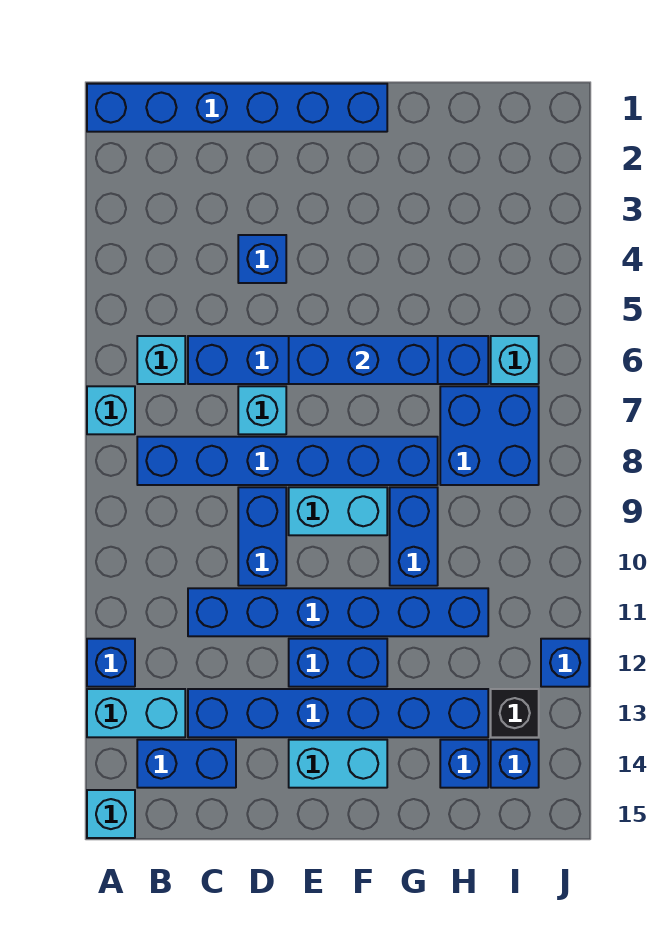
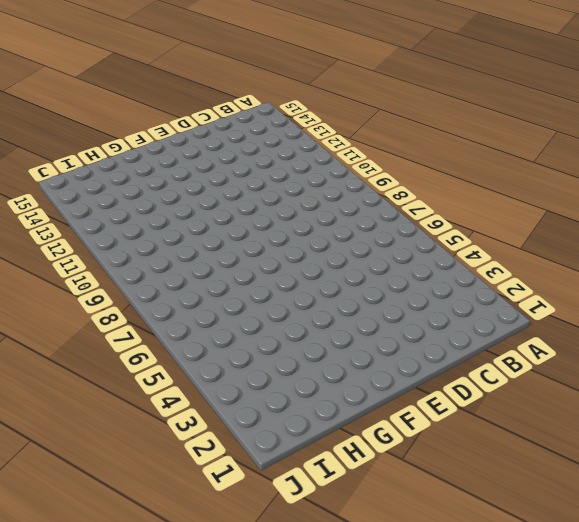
none -> blue brick A1:F1 level 1
none -> cyan brick A7 level 1
none -> blue brick A12 level 1

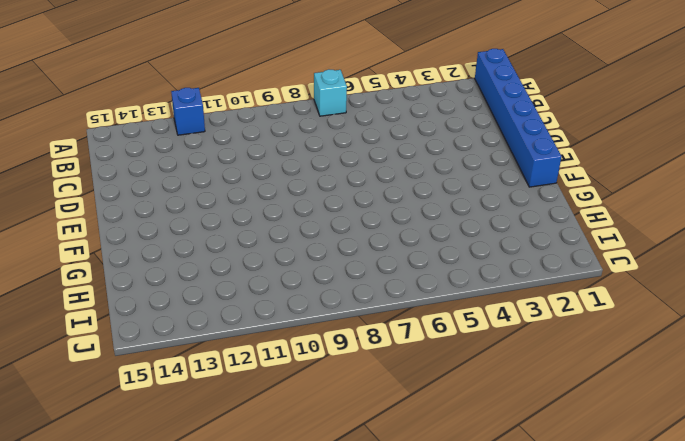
none -> cyan brick A13:B13 level 1
none -> cyan brick A15 level 1
none -> cyan brick B6 level 1

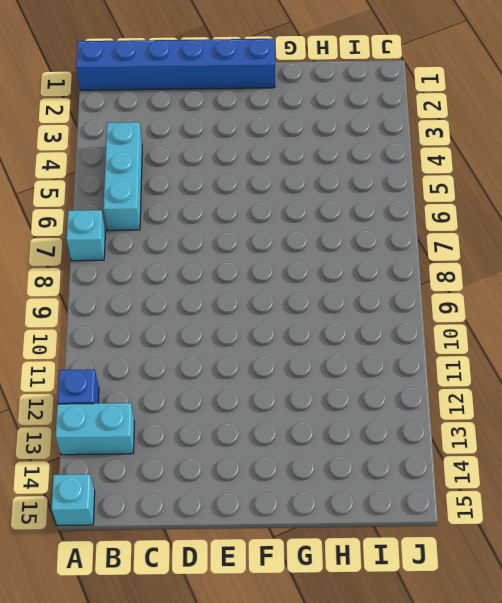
cyan brick B4:B6 level 1 -> cyan brick B6 level 1
none -> blue brick B8:G8 level 1
none -> blue brick B14:C14 level 1
none -> blue brick C6:H6 level 1

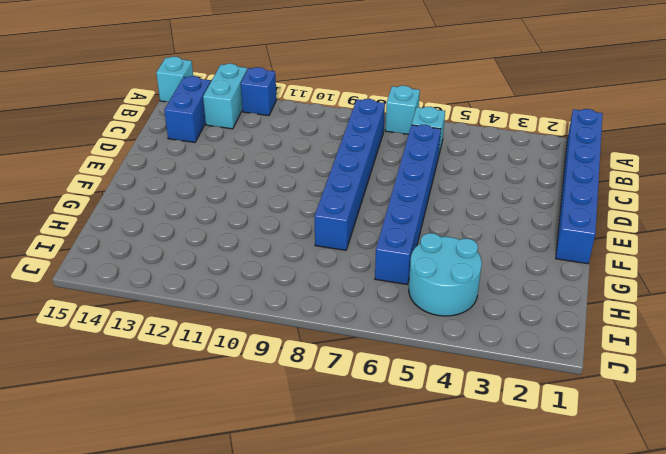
cyan round brick H4:I5 level 1 -> none
none -> blue brick C11:H11 level 1
none -> blue brick C13:H13 level 1
none -> blue brick D4 level 1

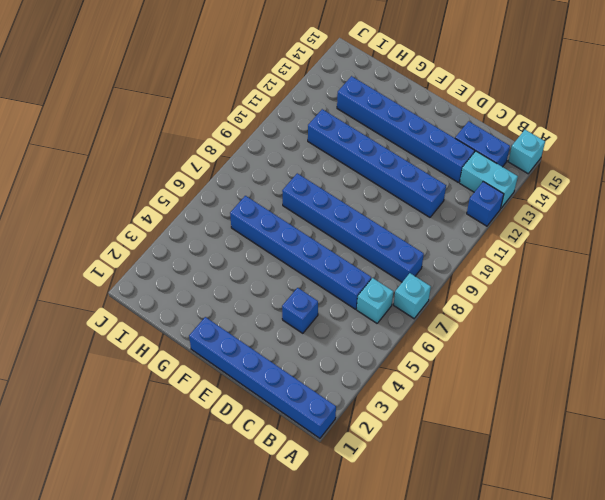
none -> cyan brick D7 level 1
none -> blue brick D9:D10 level 1
none -> cyan brick E9:F9 level 1

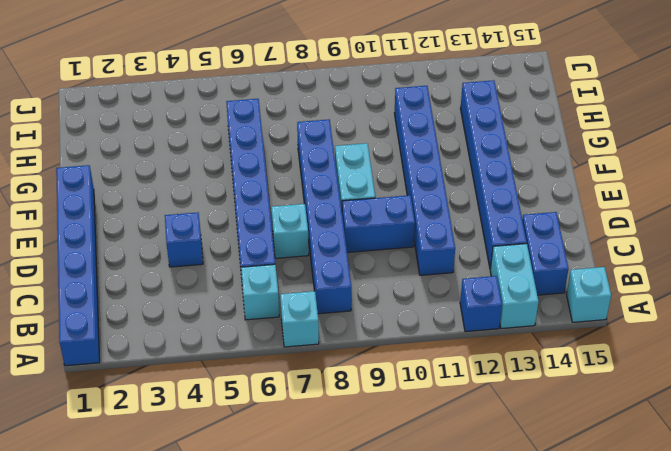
none -> blue brick E12:F12 level 1
none -> cyan brick E14:F14 level 1
none -> blue brick G9:G10 level 1

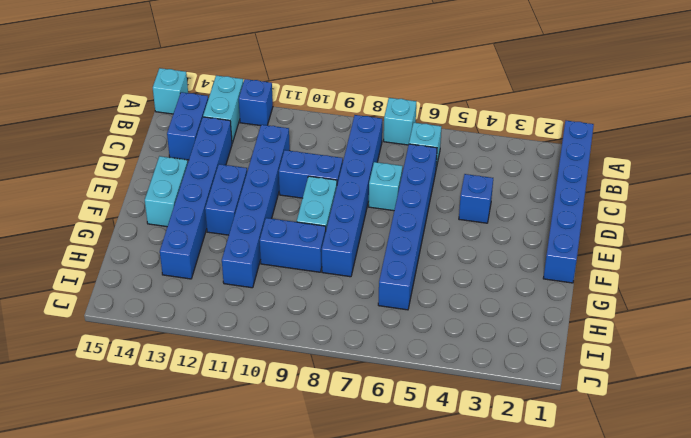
none -> blue brick H7:I8 level 1
none -> blue brick H14 level 1
none -> cyan brick I6 level 1

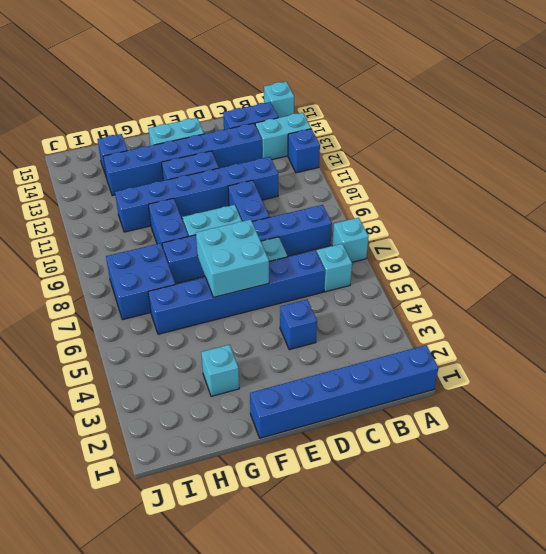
cyan brick E6:F7 level 2 -> blue brick E6:G6 level 2
cyan brick G3 level 1 -> cyan brick I6 level 1
none -> black brick I13 level 1
none -> blue brick I14 level 1
none -> blue brick J12 level 1

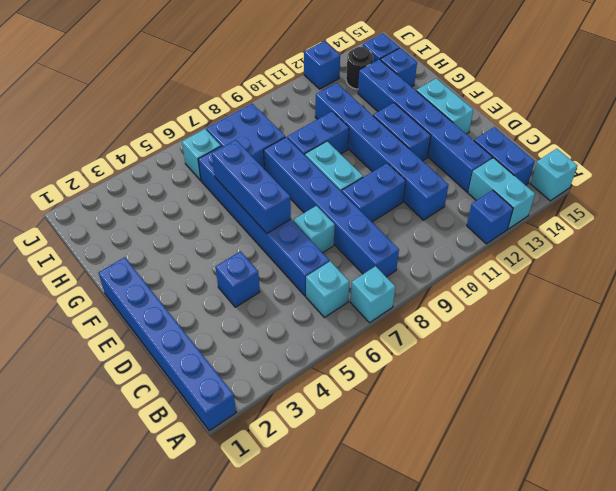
black round brick I13 level 1 -> black brick I13 level 1

